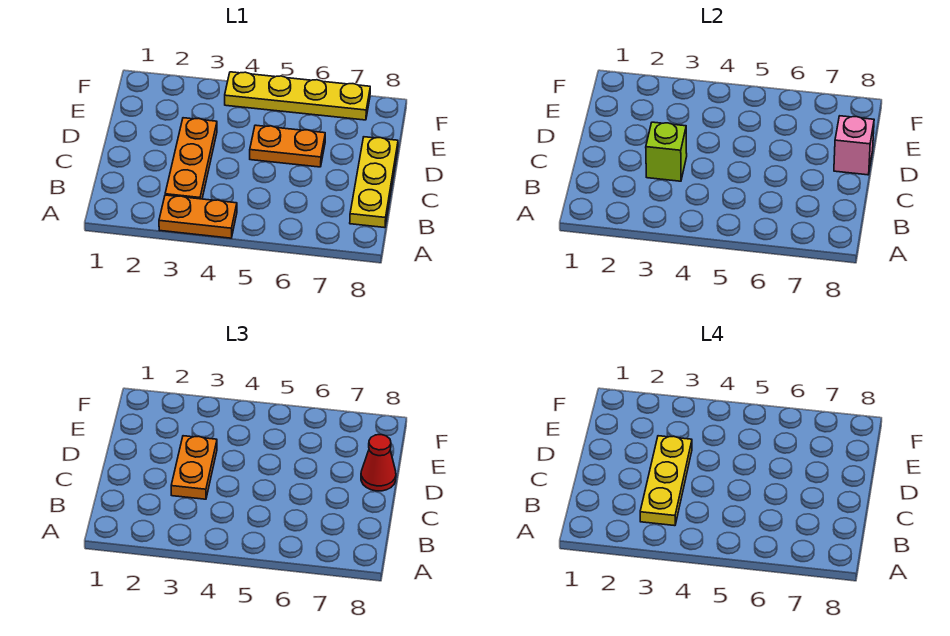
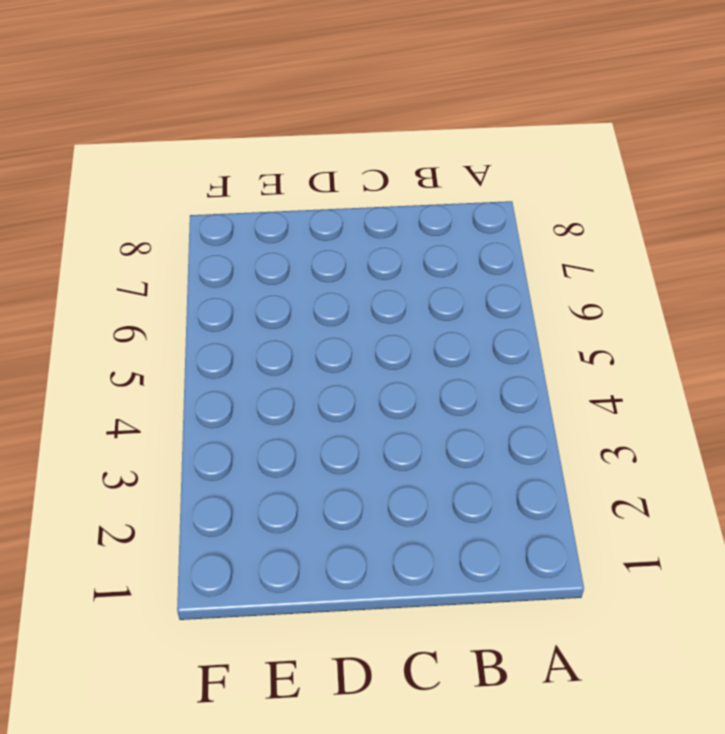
none -> orange plate A3:A4 level 1
none -> orange plate B3:D3 level 1

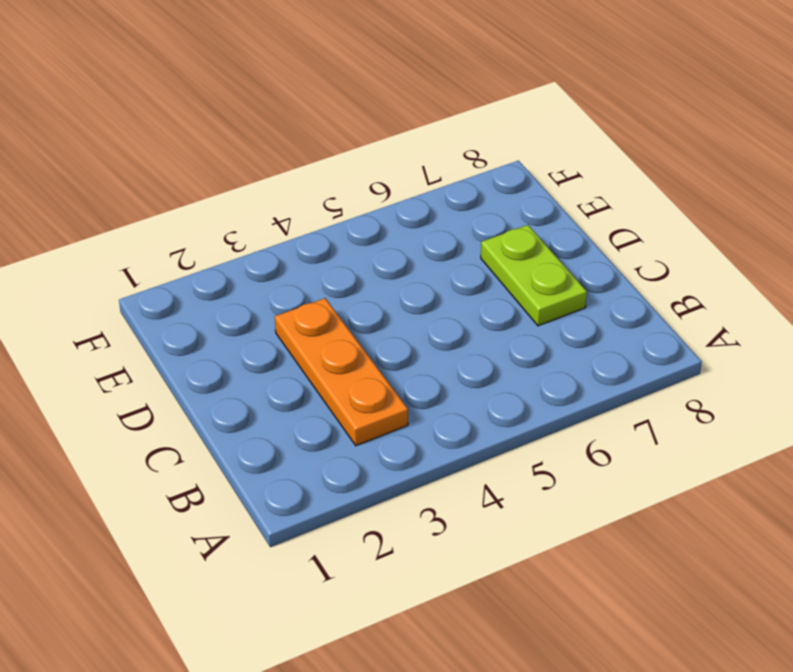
lime plate C7:D7 level 1 -> none
none -> orange plate A3:A4 level 1
none -> yellow plate B8:D8 level 1

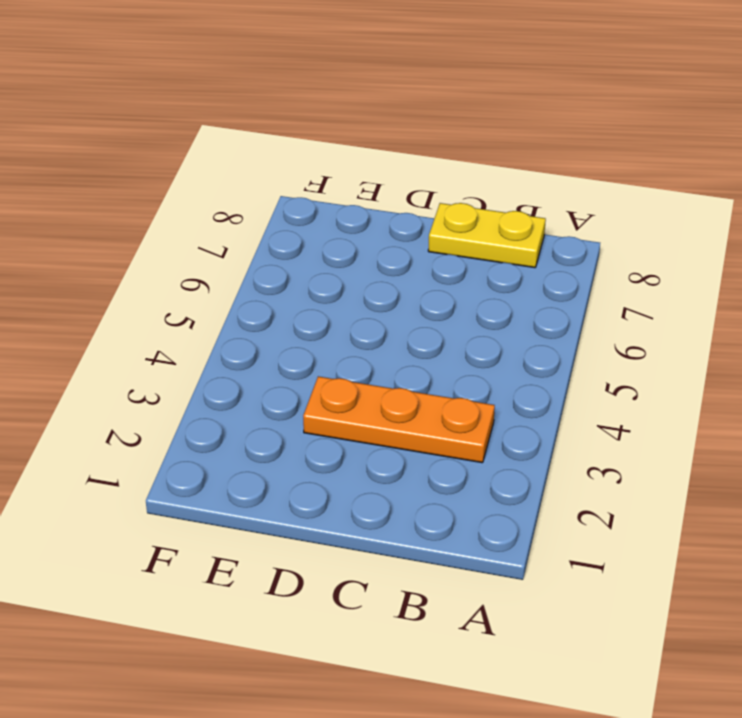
yellow plate B8:C8 level 1 -> yellow plate B8:D8 level 1
none -> orange plate A3:A4 level 1
none -> orange plate D5:D6 level 1

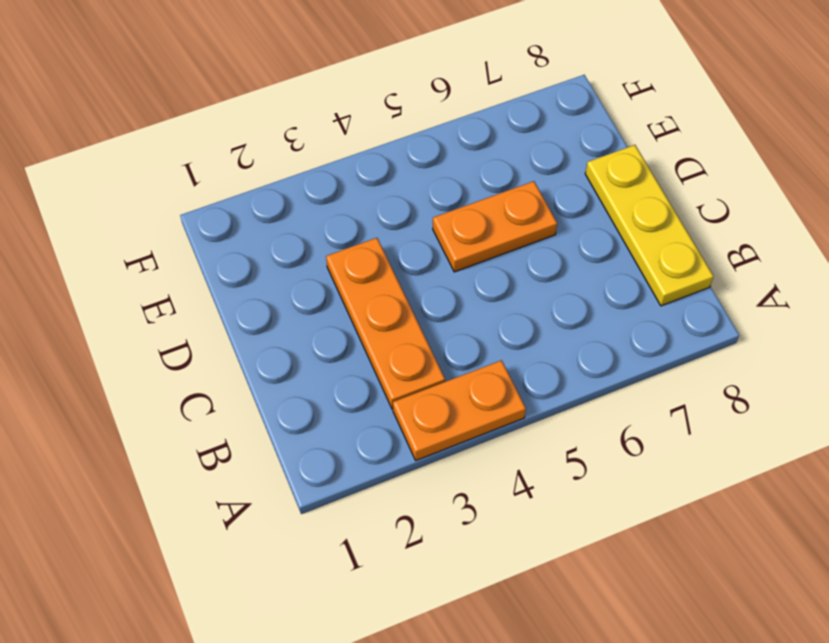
none -> yellow plate F4:F7 level 1
none -> lime brick C3 level 2

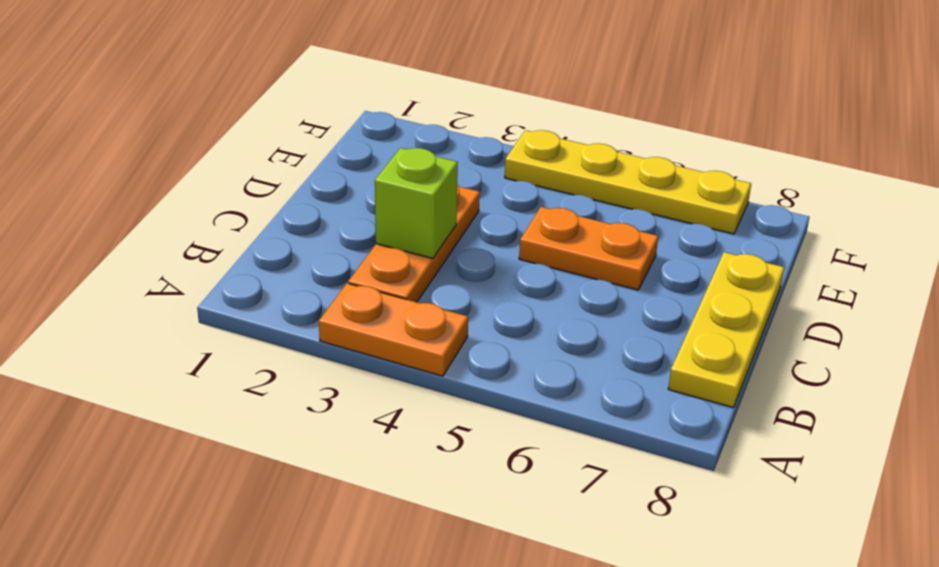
none -> pink brick D8 level 2
none -> orange plate C3:D3 level 3

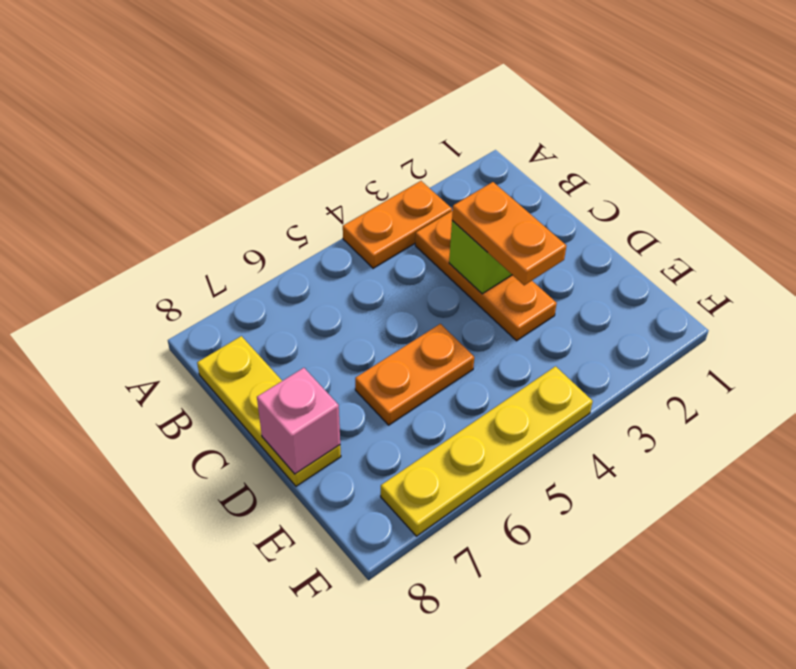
none -> red cone D8 level 3
none -> yellow plate B3:D3 level 4

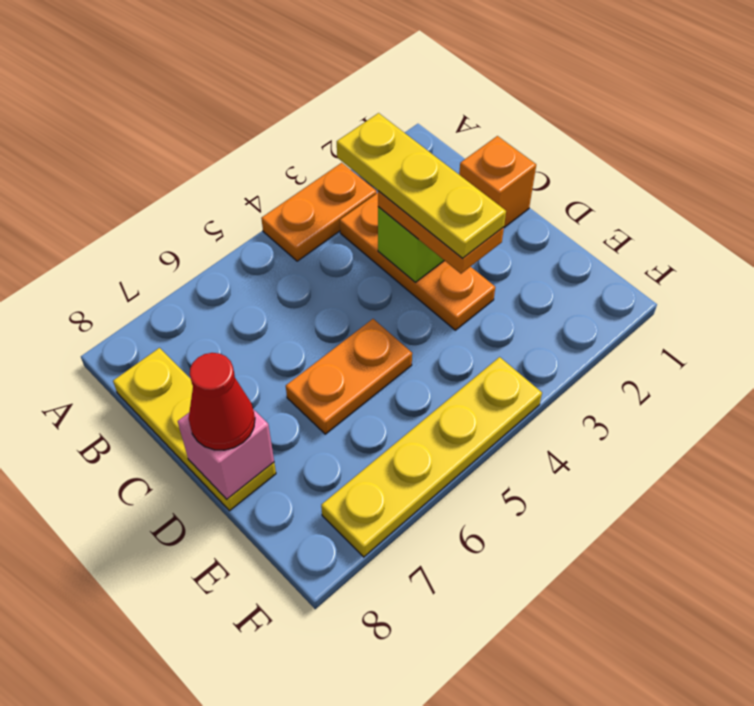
orange brick C1 level 1 -> none

